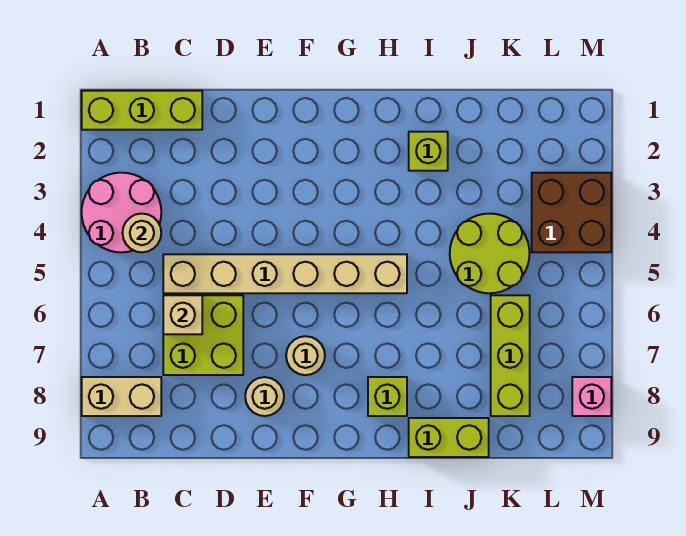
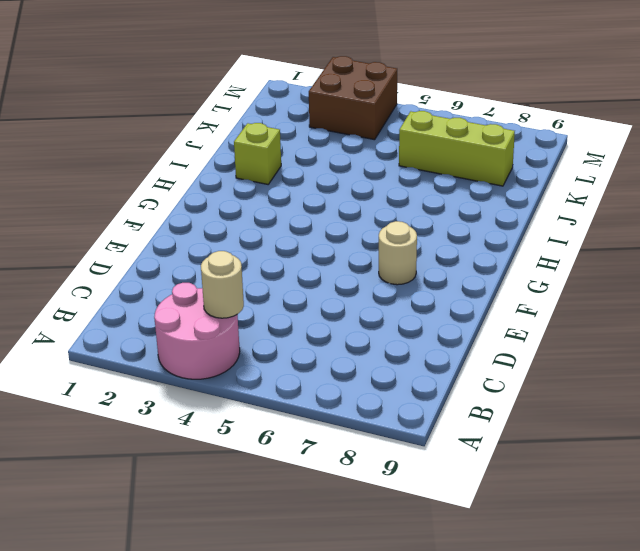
none -> lime brick A1:C1 level 1
none -> tan brick A8:B8 level 1
none -> tan brick C5:H5 level 1

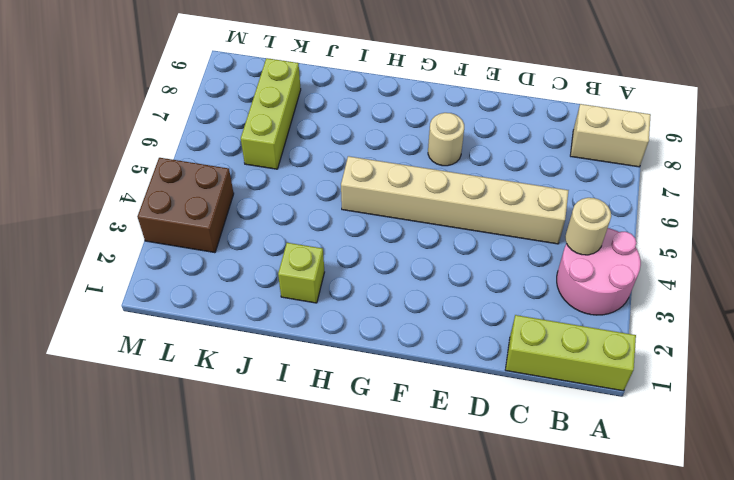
none -> lime brick C6:D7 level 1
none -> tan round brick E8 level 1
none -> lime brick H8 level 1

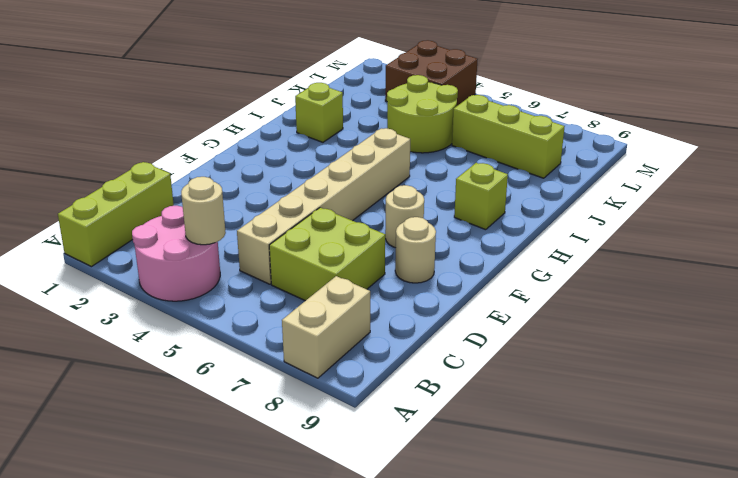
none -> lime brick I9:J9 level 1
none -> pink brick M8 level 1
none -> tan brick C6 level 2

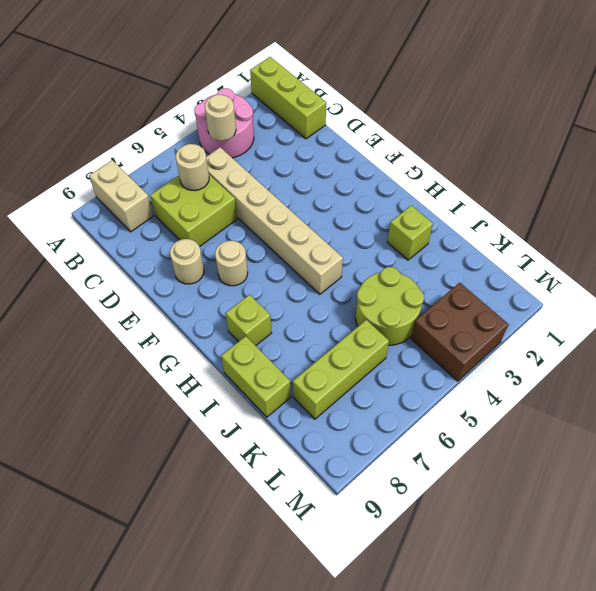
tan round brick C6 level 2 -> tan brick C6 level 2
none -> pink brick M8 level 1

